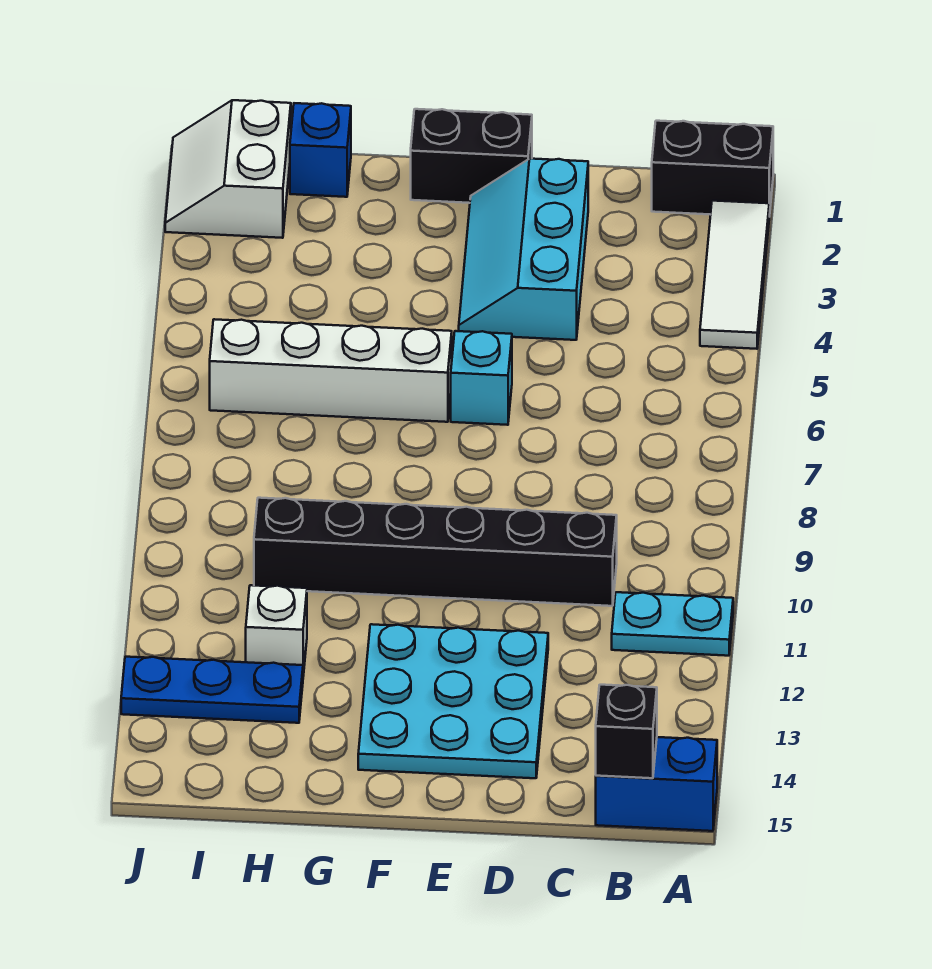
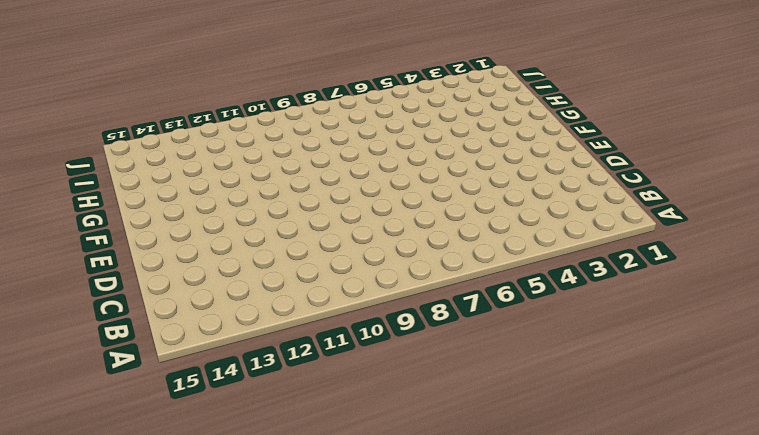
none -> black brick A1:B1 level 1
none -> white tile A2:A4 level 1
none -> cyan plate A11:B11 level 1

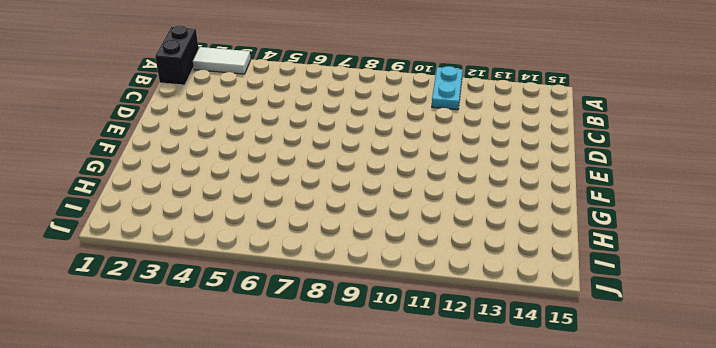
white tile A2:A3 level 1 -> white tile A2:A4 level 1
none -> blue brick A15:B15 level 1
none -> black brick C10:H10 level 1
none -> cyan slope D2:E4 level 1 top D

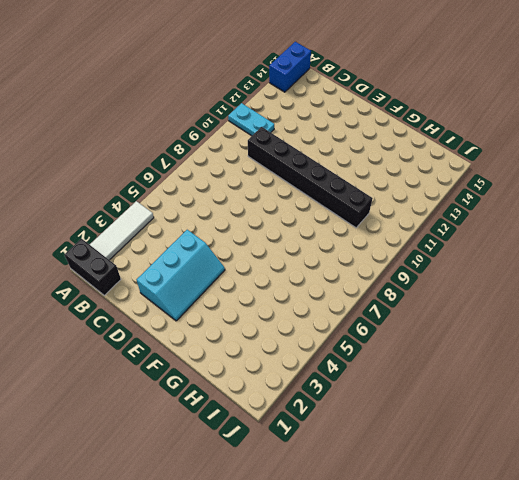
blue brick A14:A15 level 1 -> blue brick A15:B15 level 1
none -> cyan plate D12:F14 level 1
none -> black brick E1:F1 level 1
none -> cyan brick E6 level 1

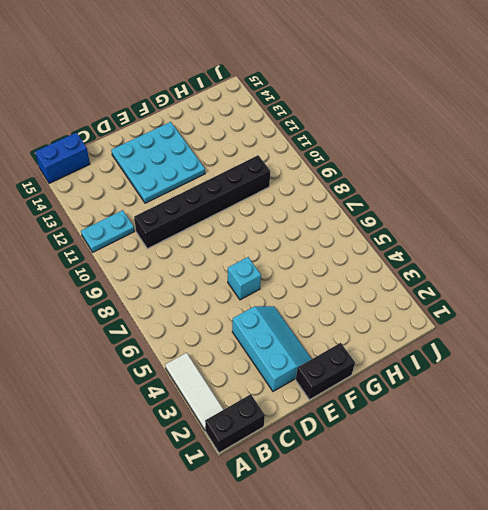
none -> white brick F6:I6 level 1
none -> blue brick H1 level 1
none -> white brick H12 level 1

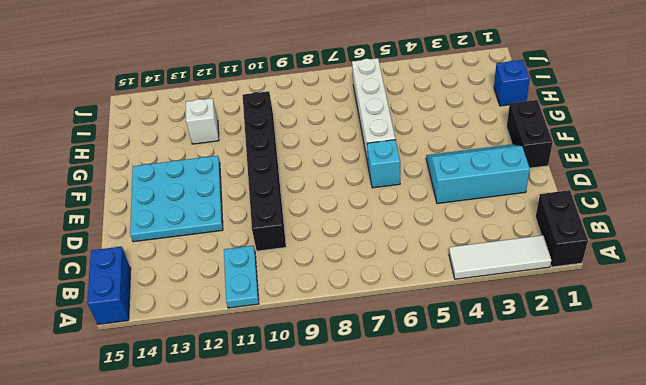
none -> blue plate H13:J13 level 1
none -> white slope I1:J2 level 1 top I
none -> black brick B15 level 2

